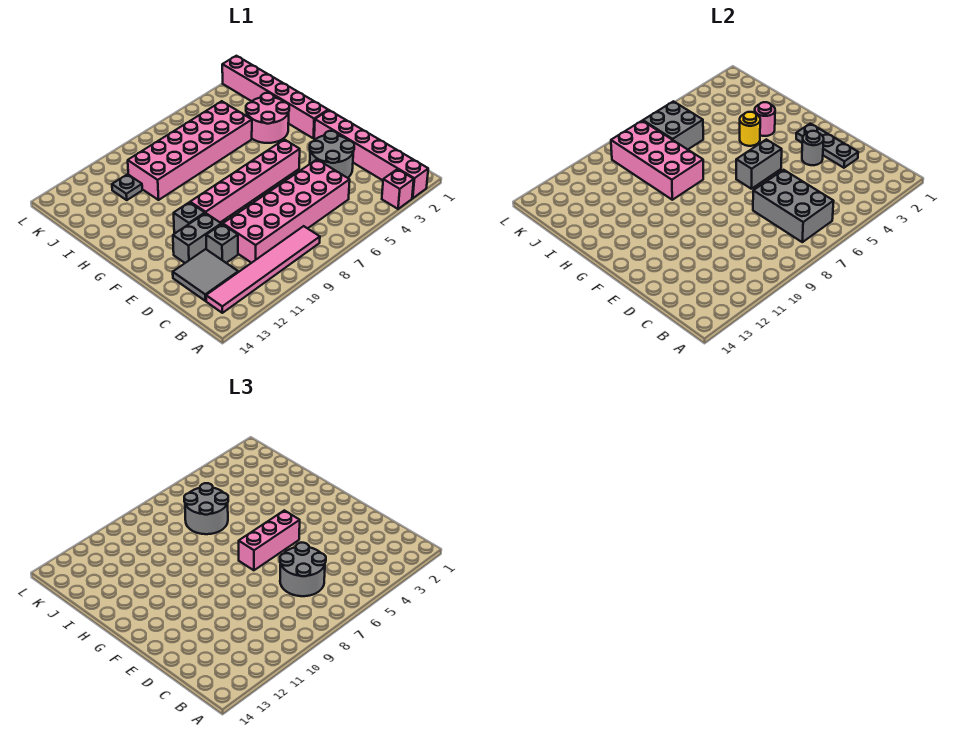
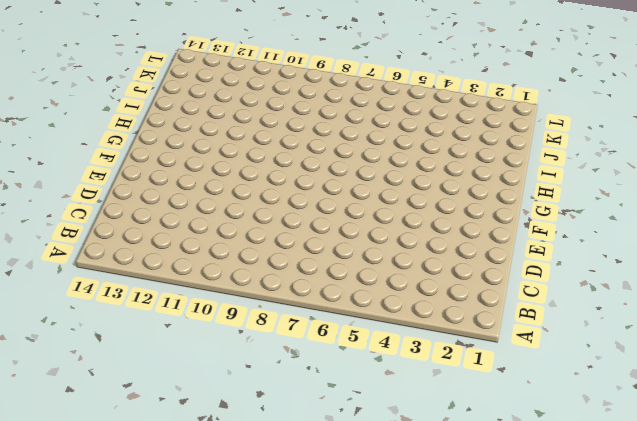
none -> pink brick A2:F2 level 1
none -> pink brick A3 level 1
none -> pink tile B8:B13 level 1

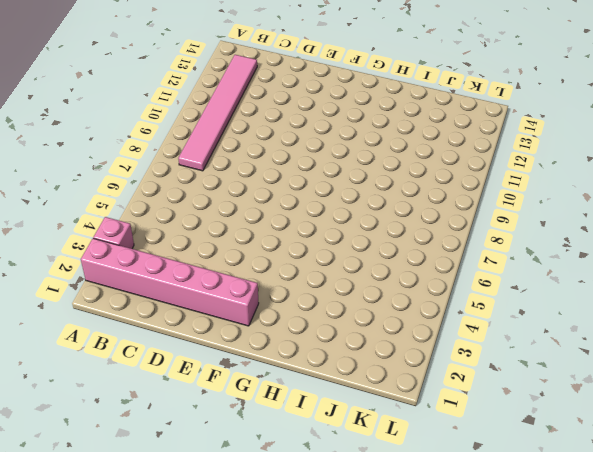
none -> pink brick C5:D10 level 1
none -> grey tile C12:D13 level 1
none -> grey round brick D3:E4 level 1

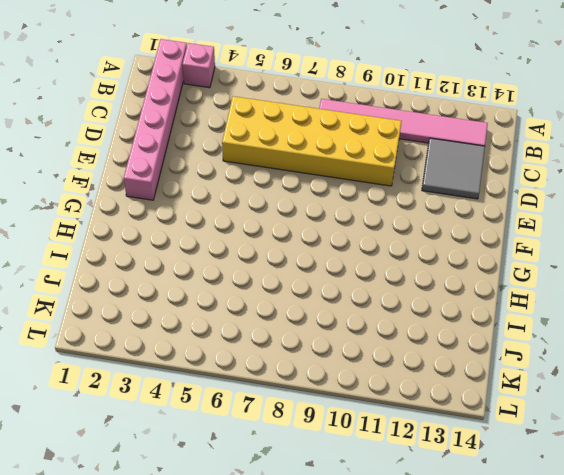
yellow brick C5:D10 level 1 -> pink brick C5:D10 level 1
none -> grey round brick D3:E4 level 1
none -> grey brick D11 level 1
none -> grey brick E11:E12 level 1

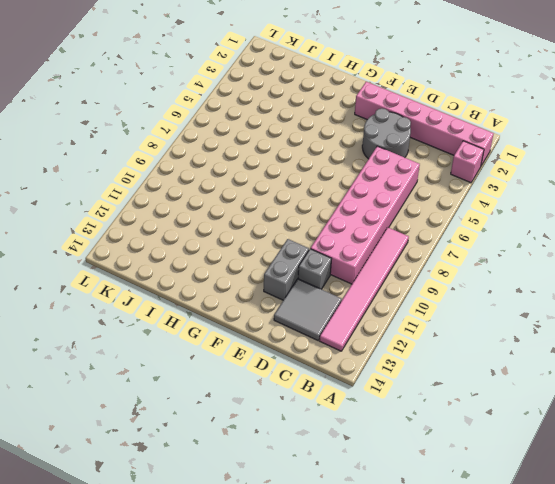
none -> pink brick F5:F10 level 1
none -> grey brick F11 level 1
none -> pink brick G2:L2 level 1

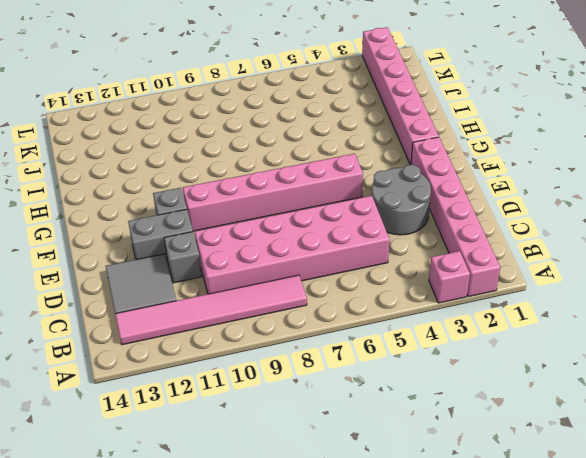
none -> pink round brick H3:I4 level 1
none -> pink brick I5:J10 level 1
none -> grey plate J11 level 1

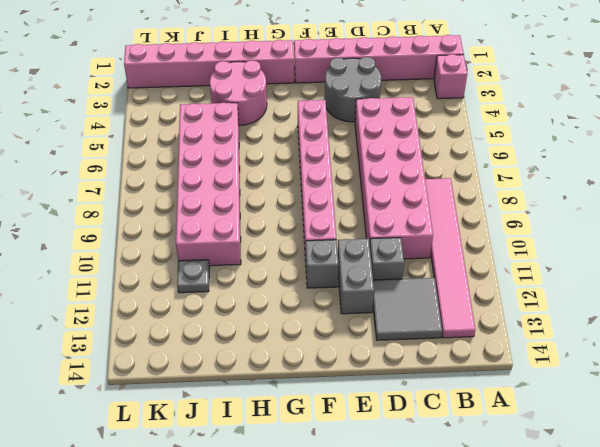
none -> grey brick B6:D7 level 2
none -> grey plate D2:F2 level 2
none -> grey round brick E3 level 2

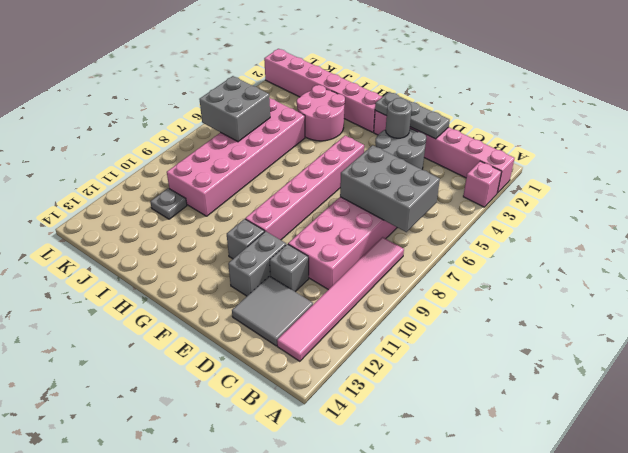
none -> grey brick F5:F6 level 2
none -> pink round brick H3 level 2
none -> yellow round brick H4 level 2

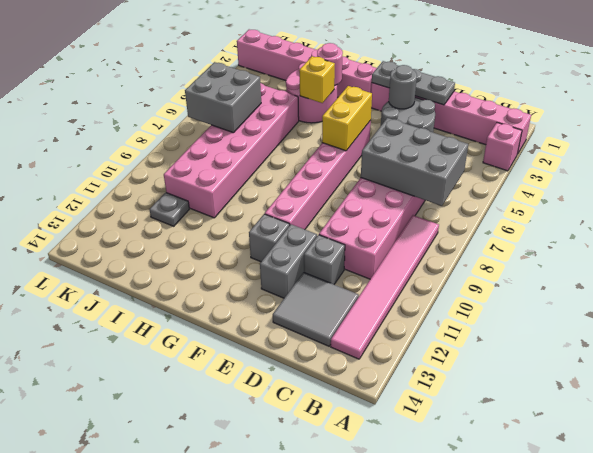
yellow brick F5:F6 level 2 -> grey brick F5:F6 level 2
yellow brick H4 level 2 -> yellow round brick H4 level 2
none -> pink brick H8:K9 level 2
none -> grey round brick C6:D7 level 3
none -> pink brick F5:F7 level 3

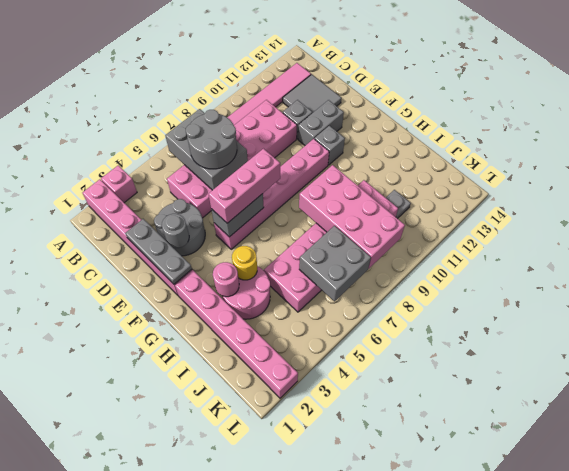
none -> grey round brick I6:J7 level 3

